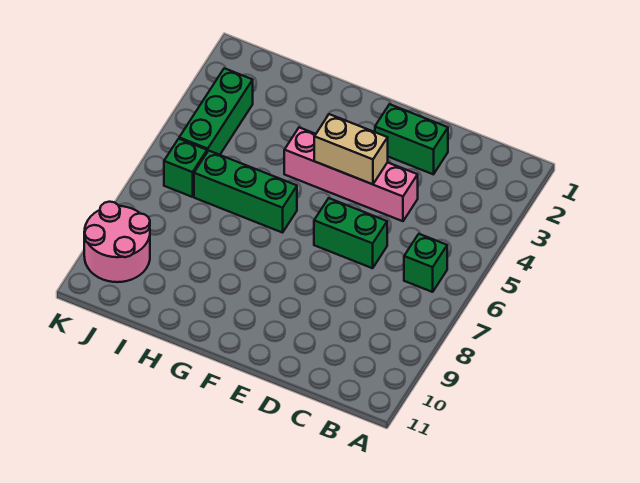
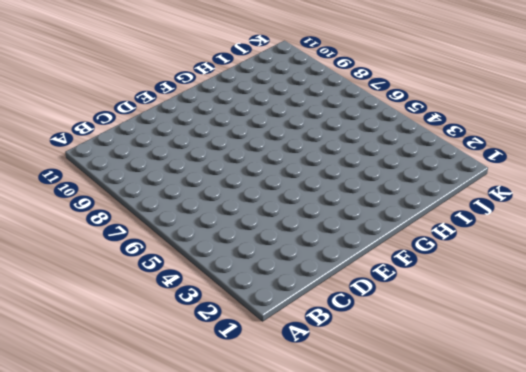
none -> green brick B6 level 1
none -> green brick D2:E2 level 1

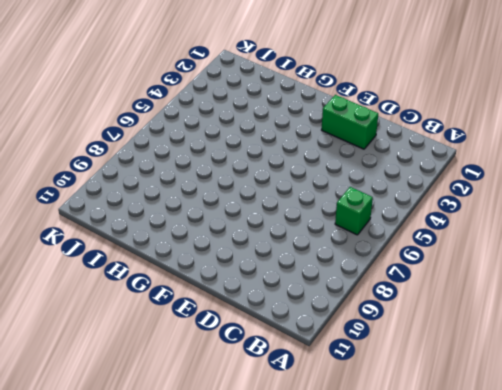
none -> pink brick D4:G4 level 1
none -> green brick D6:E6 level 1

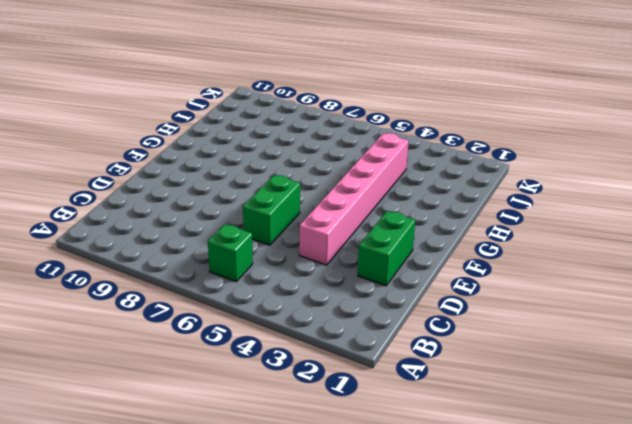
pink brick D4:I4 level 1 -> pink brick D4:G4 level 1
none -> green brick G6:I6 level 1
none -> green brick J3:J5 level 1

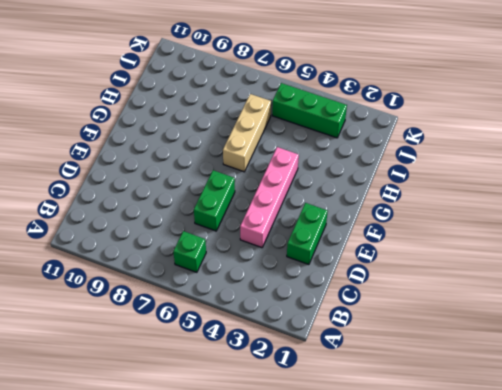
tan brick G6:I6 level 1 -> green brick G6:I6 level 1
none -> green brick J6 level 1
none -> pink round brick J9:K10 level 1

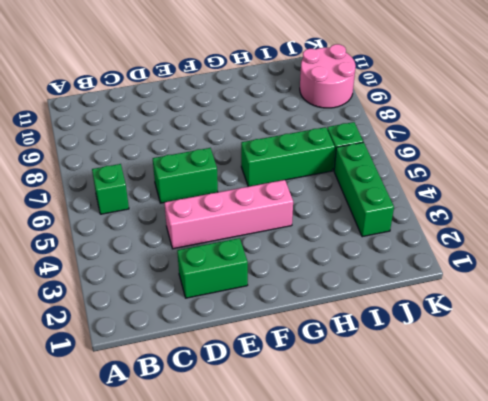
none -> tan brick E4:F4 level 2

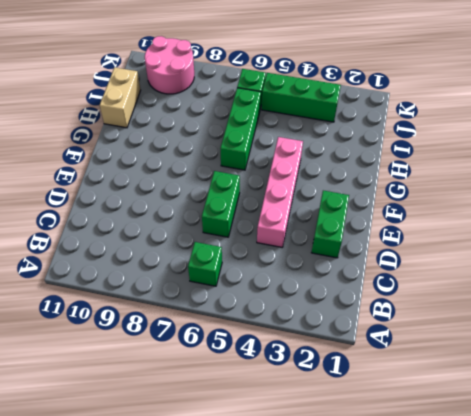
tan brick H11:I11 level 1 -> tan brick E4:F4 level 2

